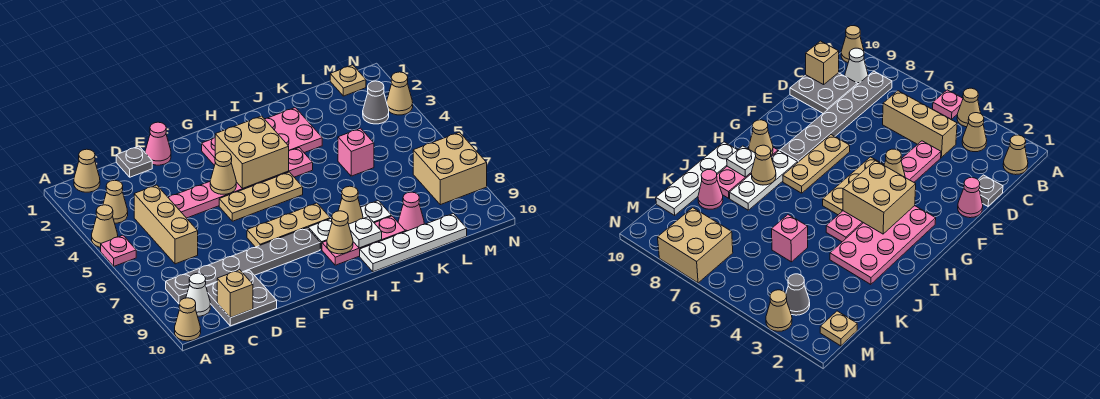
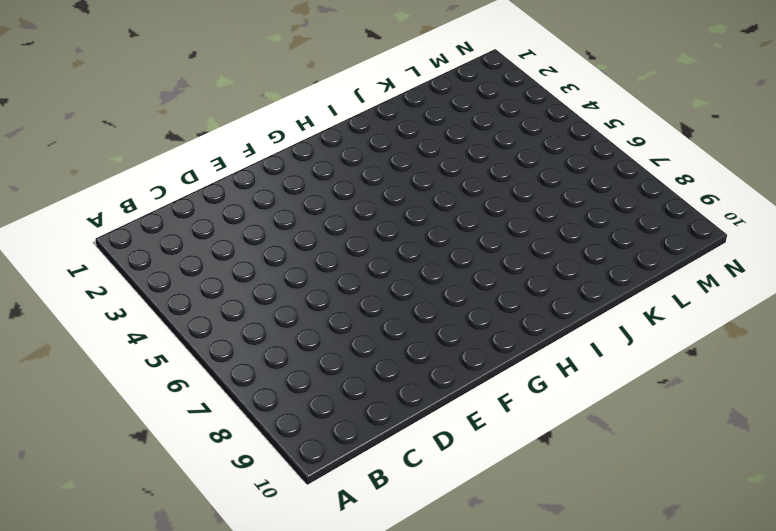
none -> tan cone A4 level 1
none -> pink plate A5 level 1
none -> tan cone A10 level 1
none -> tan cone B1 level 1

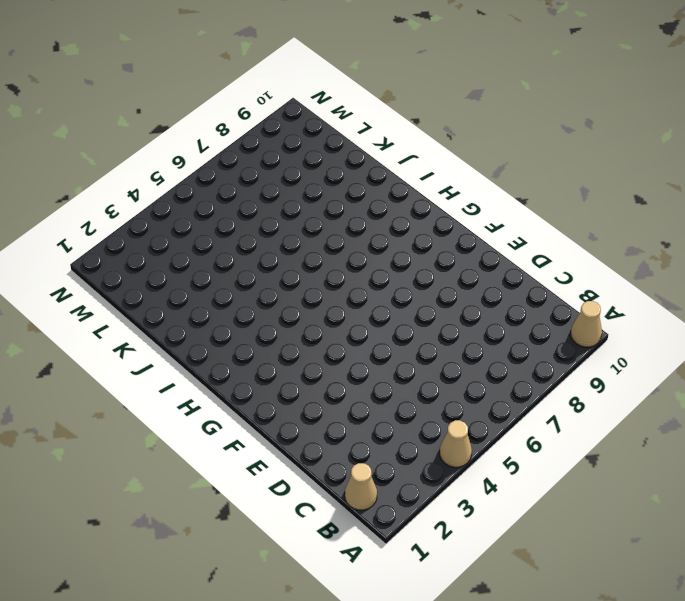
none -> pink plate A5 level 1
none -> tan cone B3 level 1
none -> grey plate B8:G8 level 1
none -> white cone B9 level 1

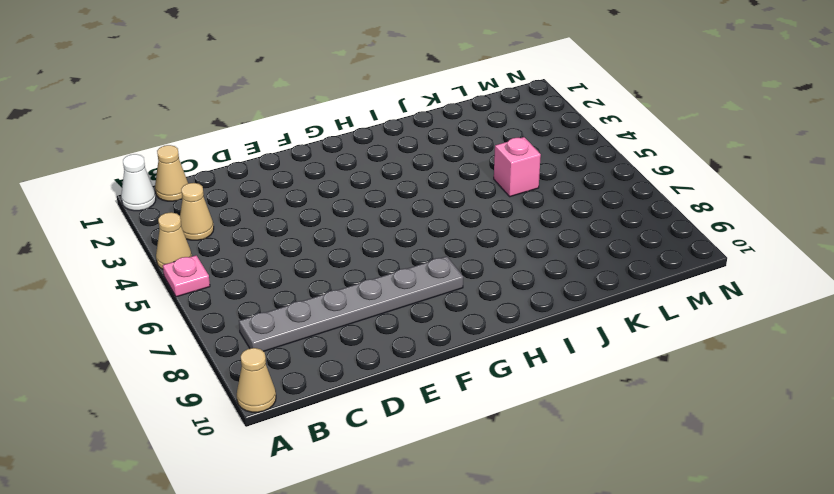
white cone A1 level 1 -> white cone B9 level 1
none -> tan brick C4:C6 level 1
none -> grey plate C9:D10 level 1
none -> grey plate D1 level 1
none -> pink plate D4:I4 level 1

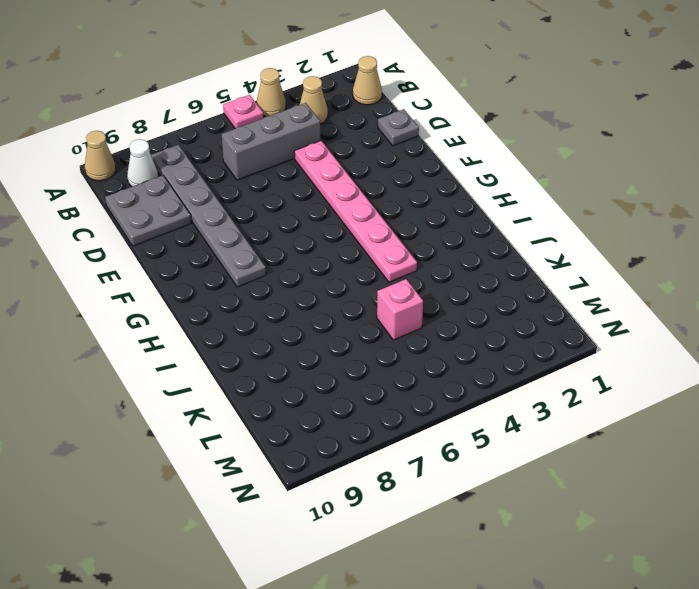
grey brick C4:C6 level 1 -> tan brick C4:C6 level 1
none -> pink cone E1 level 1
none -> tan plate F5:H5 level 1
none -> tan plate F7:H7 level 1
none -> pink plate G2:J3 level 1

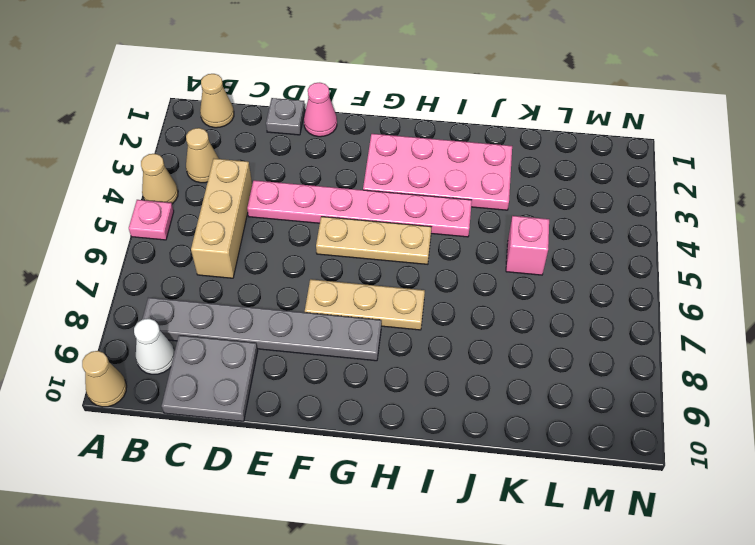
none -> white plate H8:J8 level 1
none -> pink plate H9:J9 level 1
none -> white plate I10:L10 level 1
none -> pink cone K9 level 1

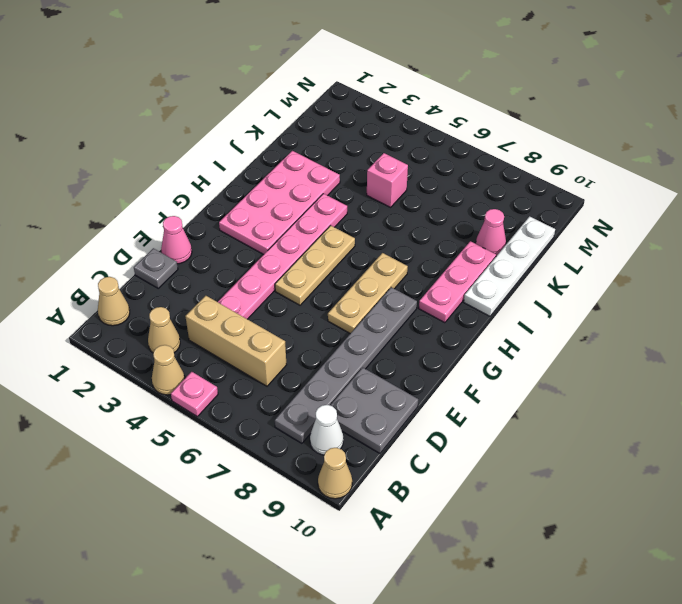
none -> white plate H8:J8 level 1
none -> tan plate M1 level 1
none -> grey cone M3 level 1
none -> tan brick M7:N8 level 1

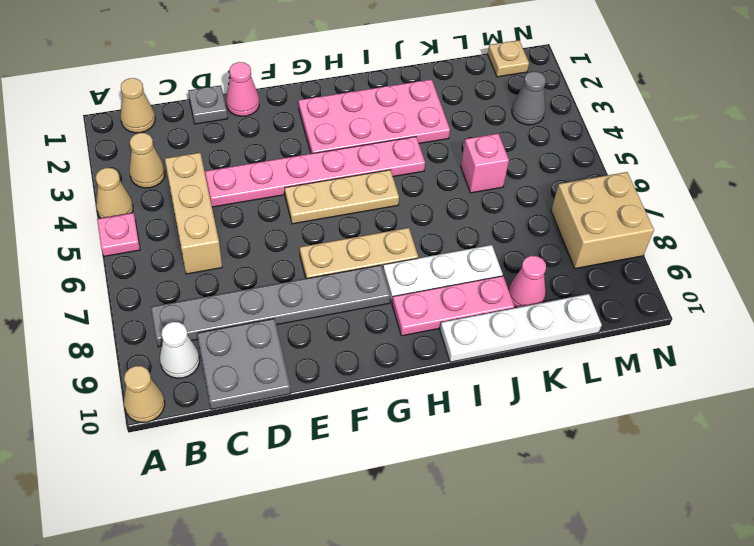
none -> tan cone N3 level 1
none -> tan brick C10 level 2
none -> tan cone F4 level 2
none -> tan brick G3:H4 level 2

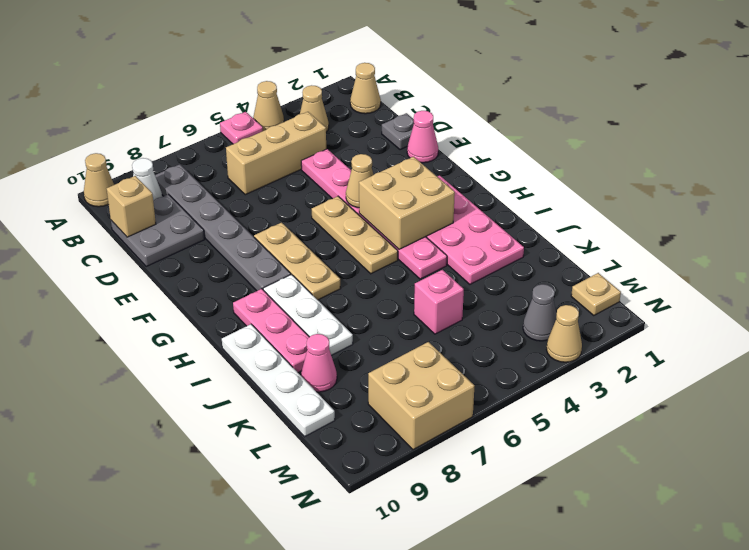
none -> tan cone H9 level 2
none -> tan cone I8 level 2
none -> white plate I9 level 2

